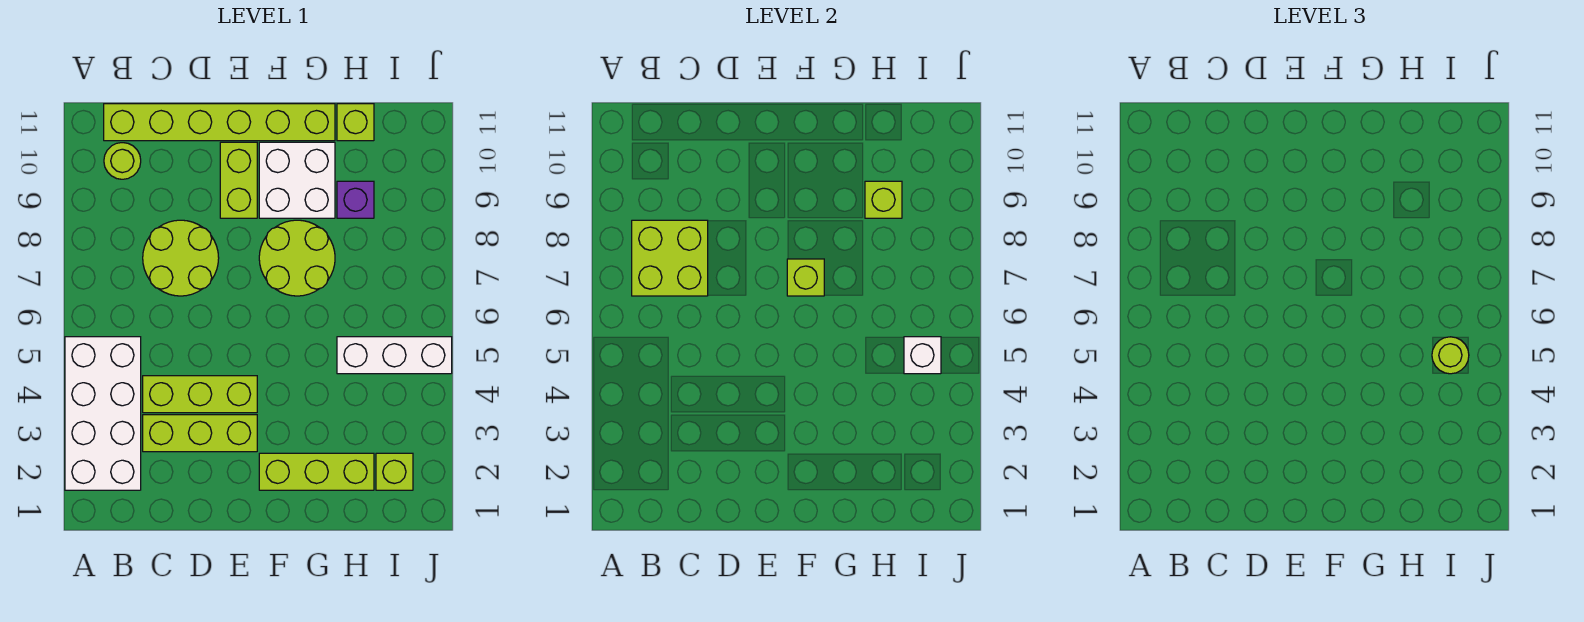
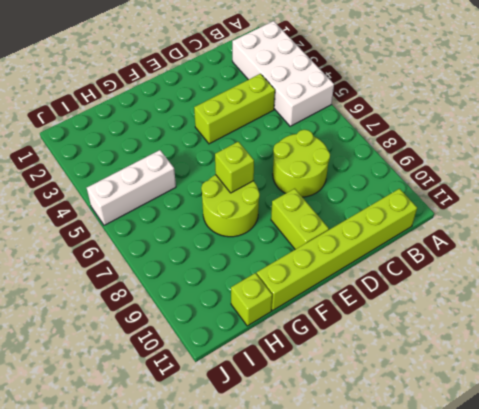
none -> lime round brick B10 level 1
none -> lime brick C3:E3 level 1
none -> lime brick F2:H2 level 1

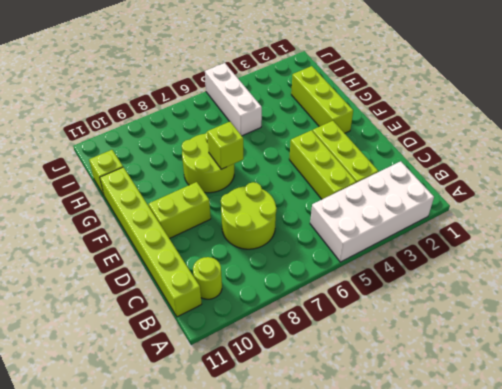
none -> white brick F9:G10 level 1
none -> purple brick H9 level 1
none -> lime brick I2 level 1

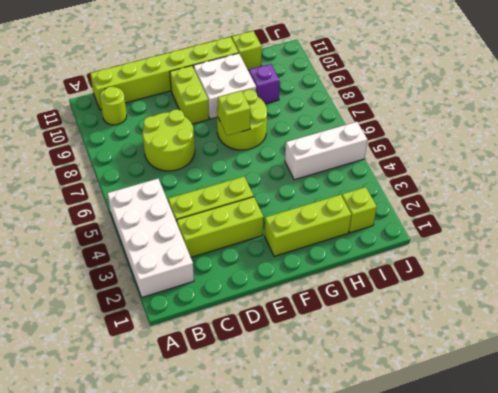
none -> lime brick B7:C8 level 2
none -> lime brick H9 level 2
none -> white brick I5 level 2

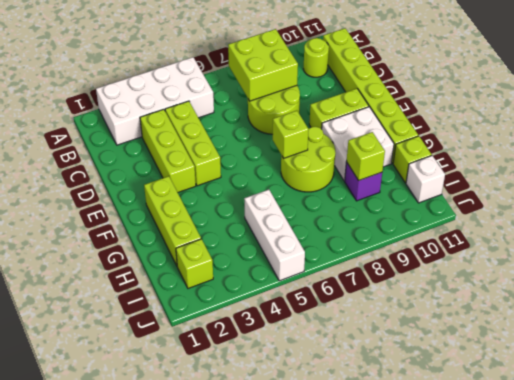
white brick I11 level 1 -> white brick I5 level 2
none -> lime round brick I5 level 3

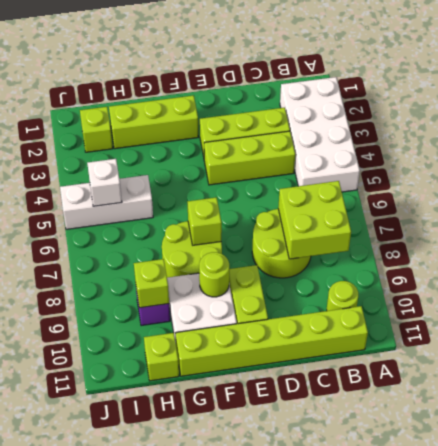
lime round brick F9 level 2 -> lime round brick I5 level 3

